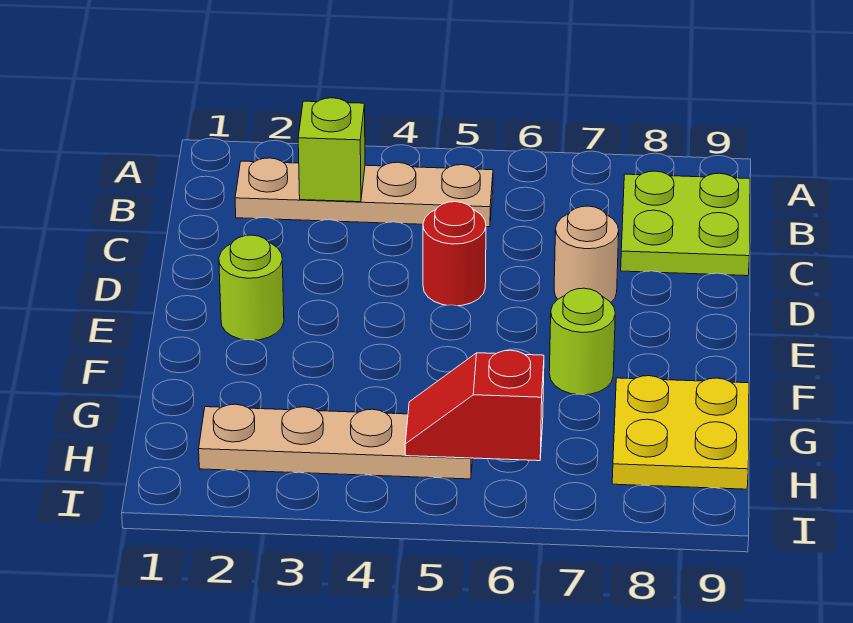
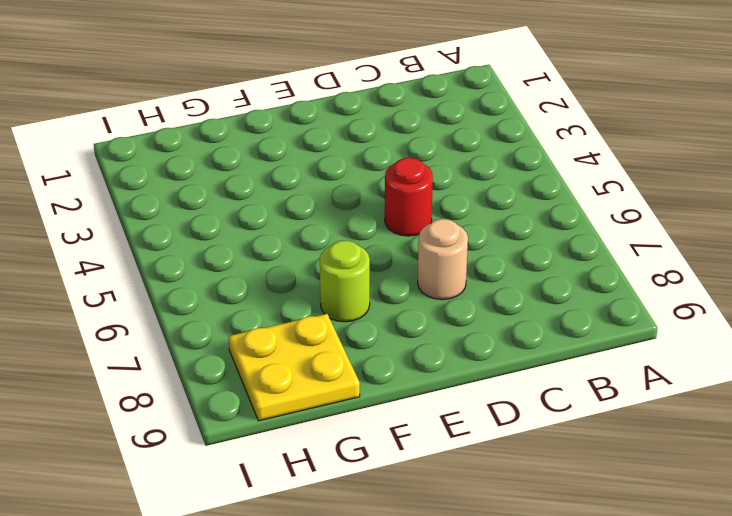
none -> tan plate B2:B5 level 1
none -> lime plate B8:C9 level 1

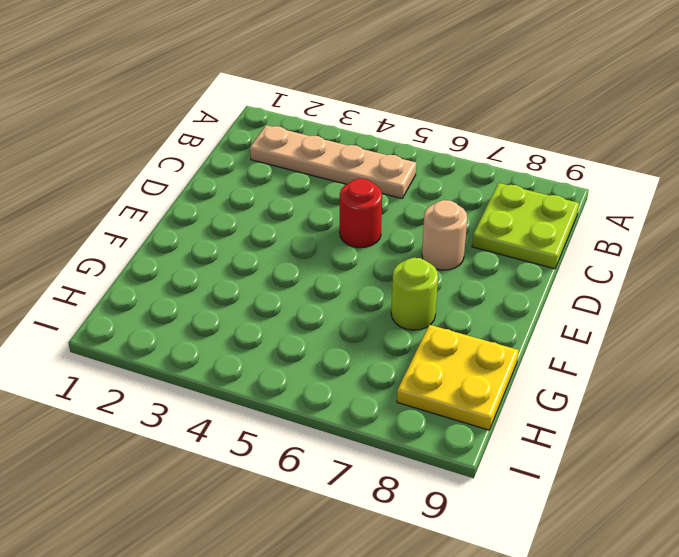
none -> lime round brick E2 level 1
none -> tan plate H2:H5 level 1

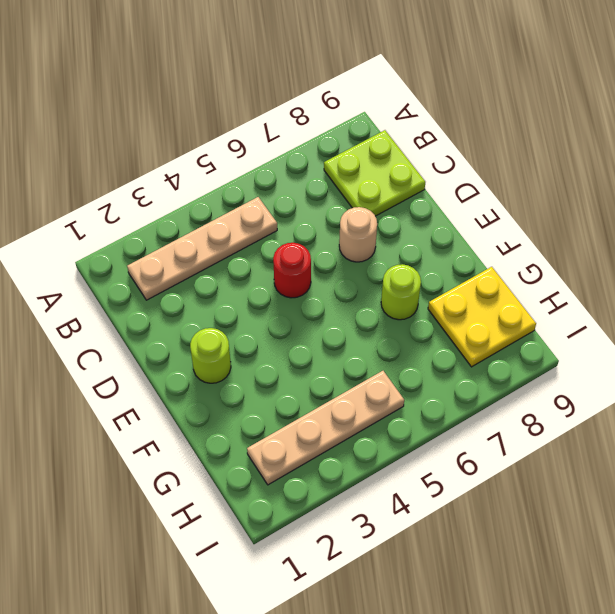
none -> lime brick B3 level 2
none -> red slope H5:H6 level 2 top 6

